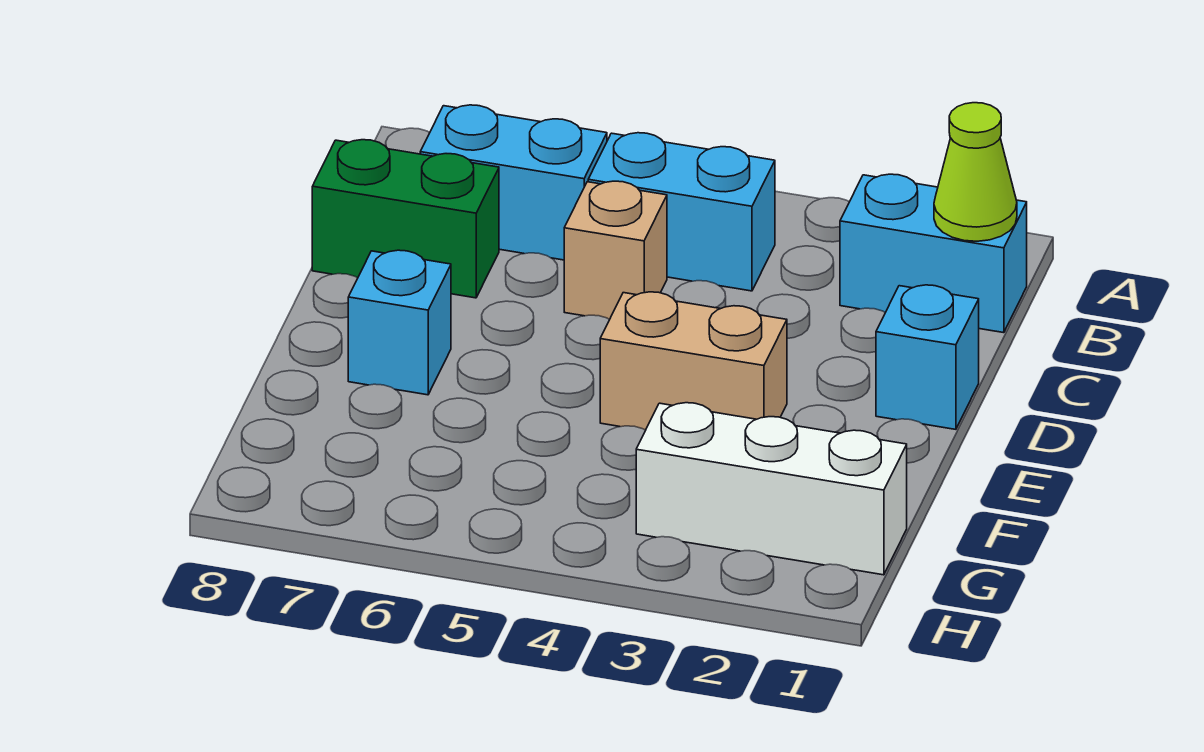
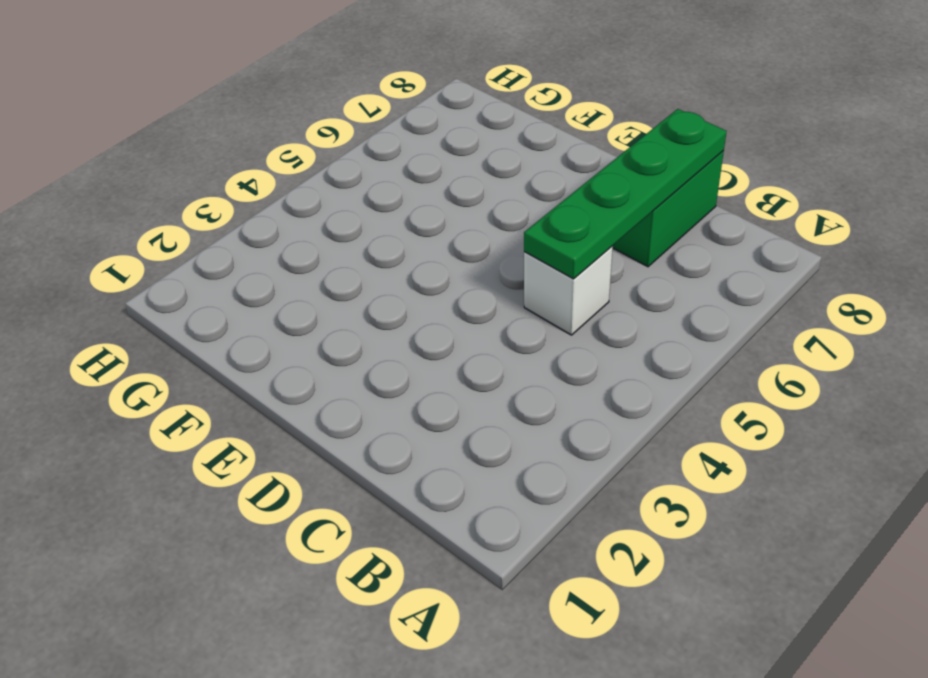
white brick C5 level 1 -> tan brick C5 level 1
green plate C5:C8 level 2 -> none
none -> cyan brick B1:B2 level 1
none -> cyan brick B4:B5 level 1

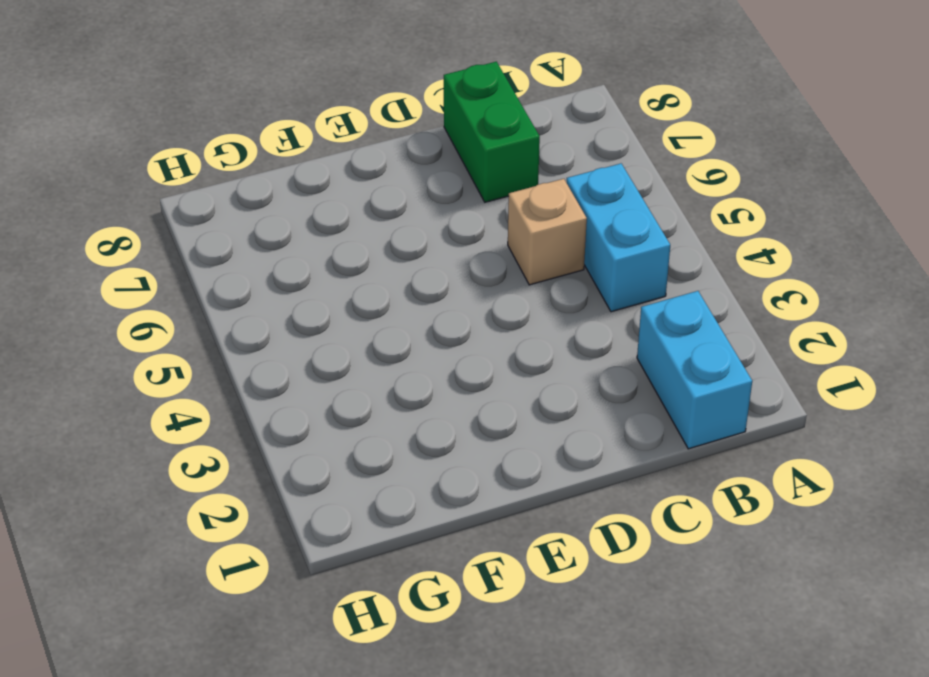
none -> cyan brick B6:B7 level 1
none -> cyan brick D1 level 1

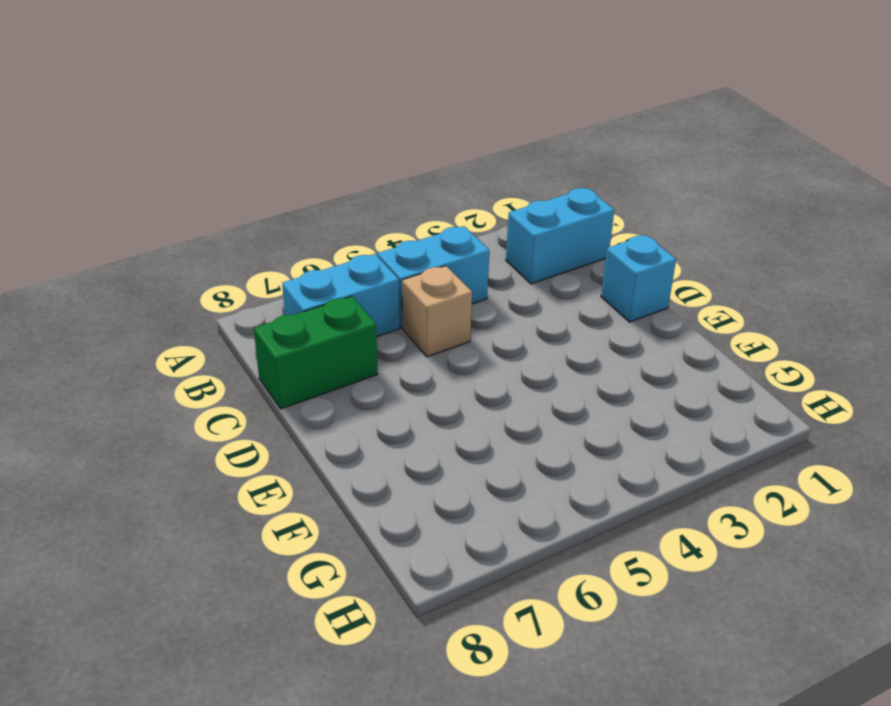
none -> tan brick E3:E4 level 1
none -> cyan brick E7 level 1

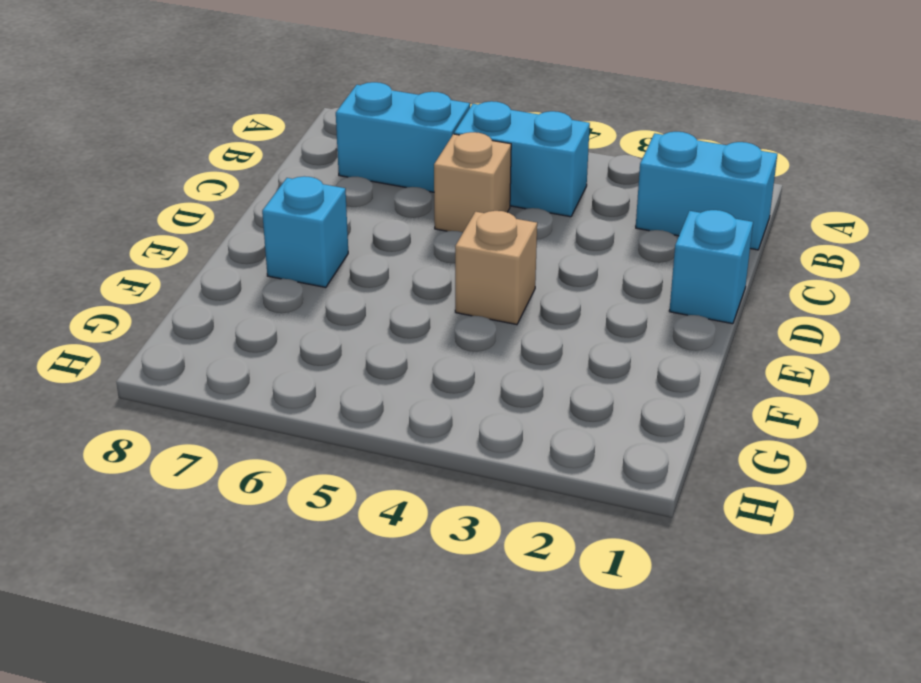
tan brick E4 level 1 -> tan brick E3:E4 level 1
none -> green brick C7:C8 level 1
none -> white brick G1:G3 level 1

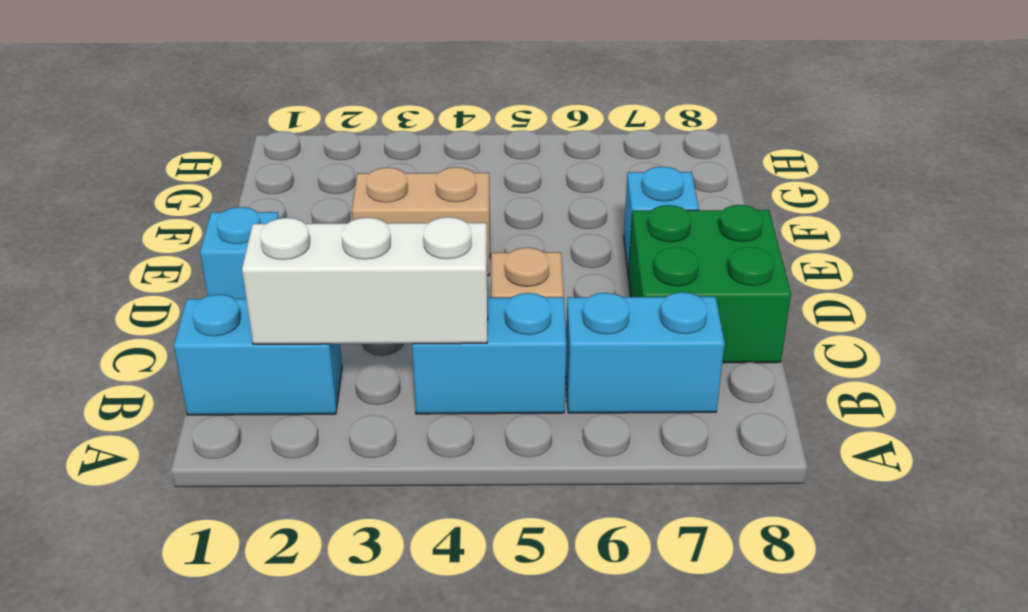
white brick B2:B4 level 2 -> white brick G1:G3 level 1
green brick C7:D8 level 1 -> green brick C7:C8 level 1
none -> lime cone B1 level 2

